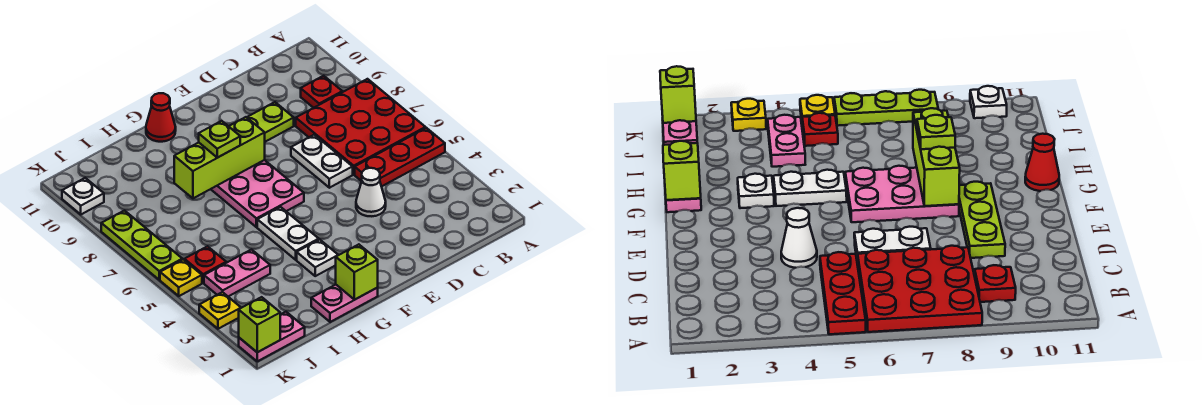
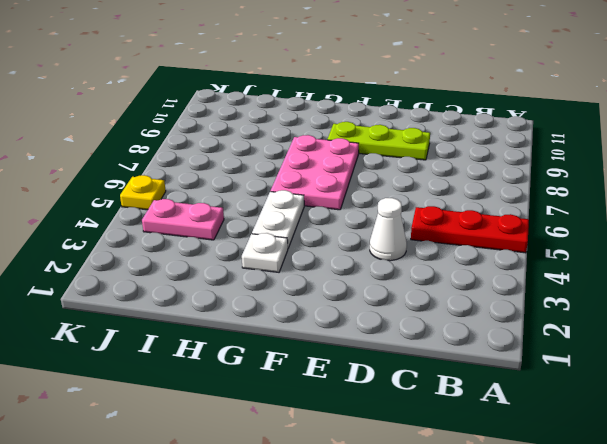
none -> red plate A6:C8 level 1
none -> red plate B9 level 1
none -> white plate D6:D7 level 1

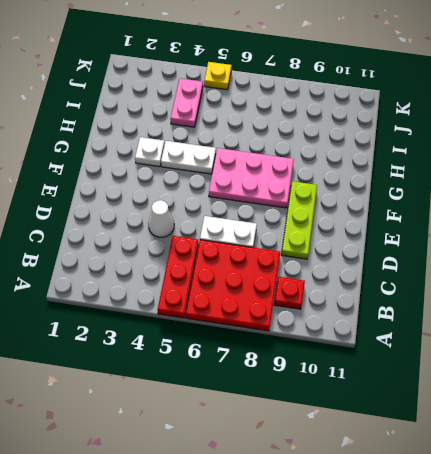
none -> pink plate G1:H1 level 1
none -> red cone G11 level 1
none -> pink plate J1:K1 level 1

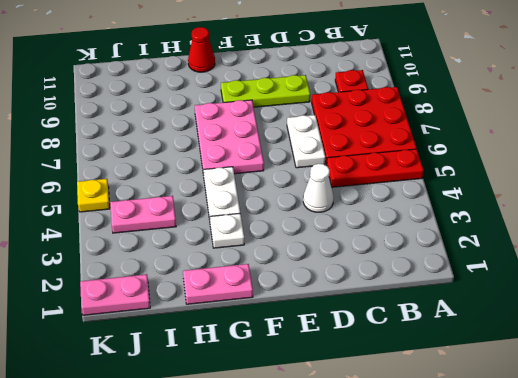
none -> red plate J5 level 1
none -> yellow plate K3 level 1
none -> lime plate K6:K8 level 1

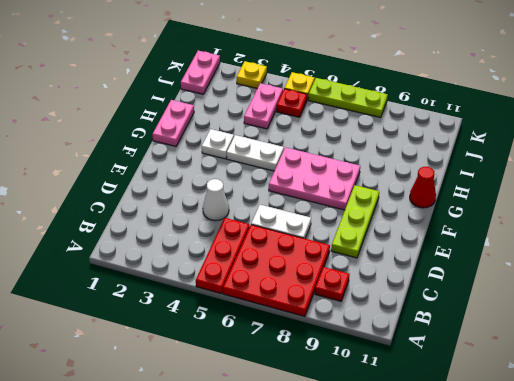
none -> white plate K10 level 1
none -> lime brick F8:H8 level 2
none -> lime brick G1 level 2

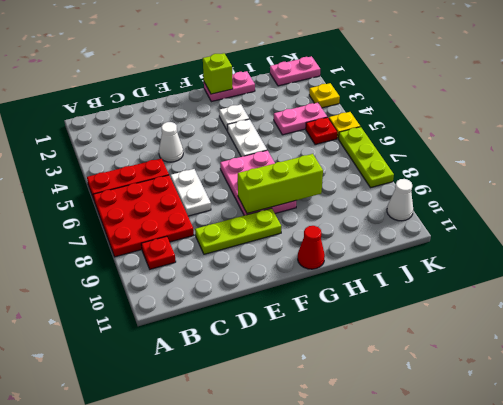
white cone K10 level 1 -> white plate K10 level 1
none -> lime brick K1 level 2
none -> lime plate G8 level 3

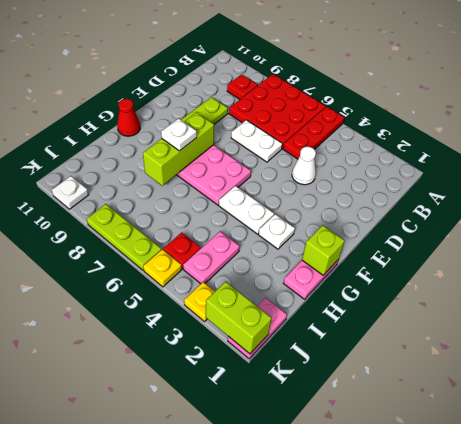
white plate G8 level 3 -> lime plate G8 level 3
lime brick K1:K2 level 2 -> lime brick K1 level 2

